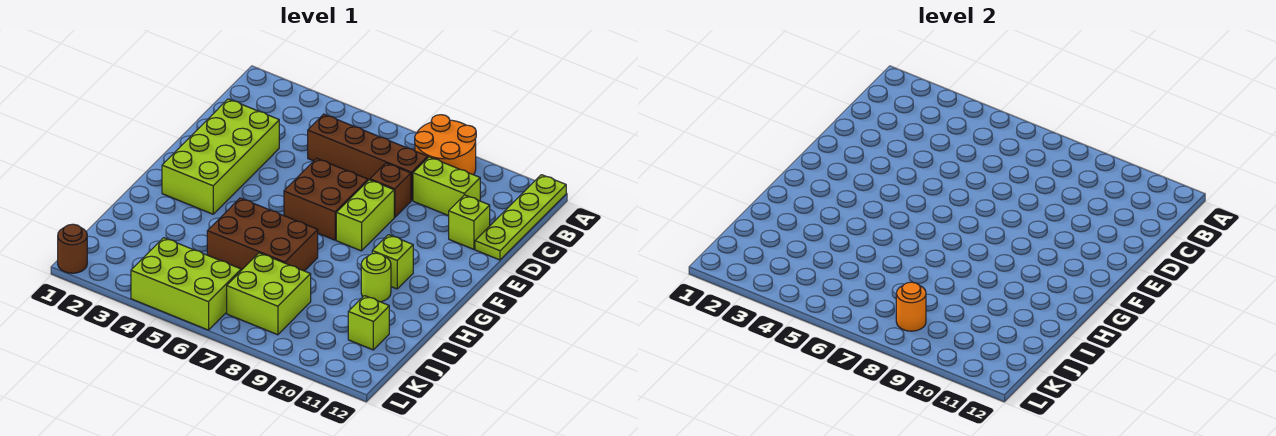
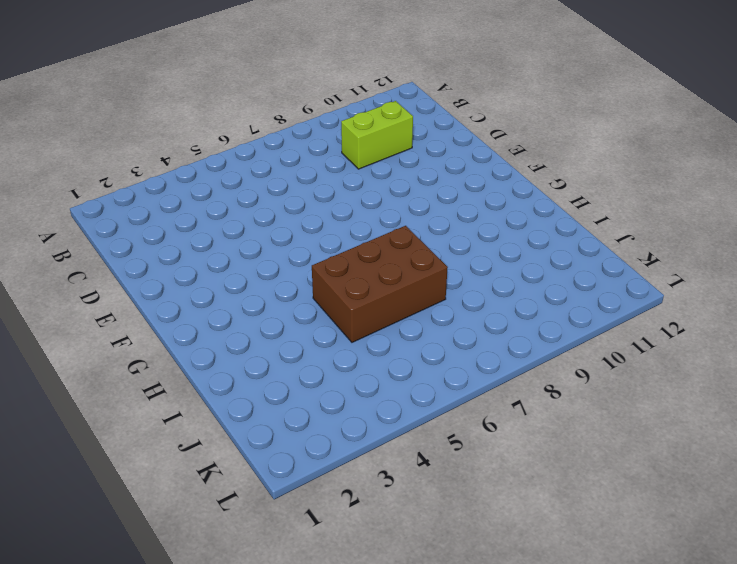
none -> orange round brick A8:B9 level 1
none -> lime plate A12:D12 level 1
none -> brown brick C5:C8 level 1

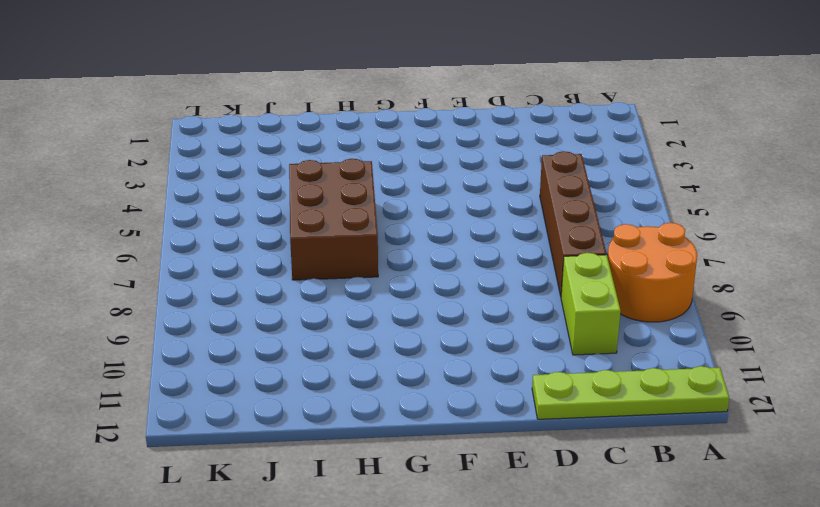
none -> lime brick D2:G3 level 1
none -> brown brick D8 level 1
none -> lime brick D11 level 1

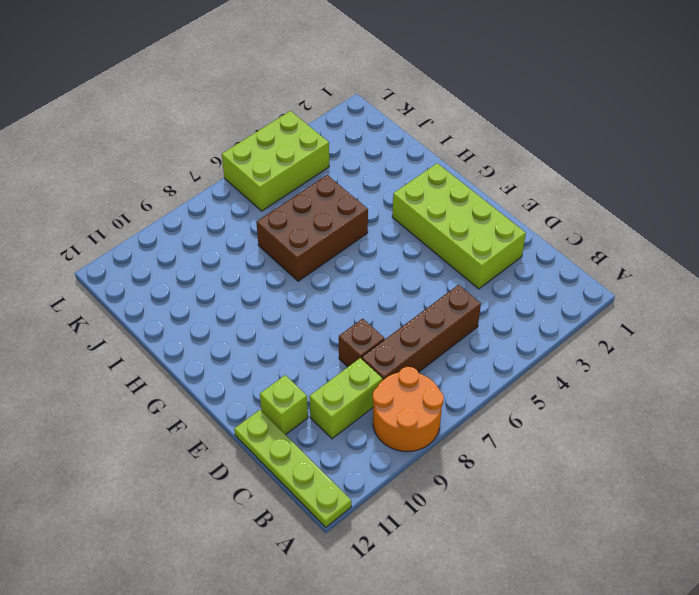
none -> brown brick E6:F7 level 1
none -> lime brick E8:F8 level 1
none -> lime brick G10 level 1

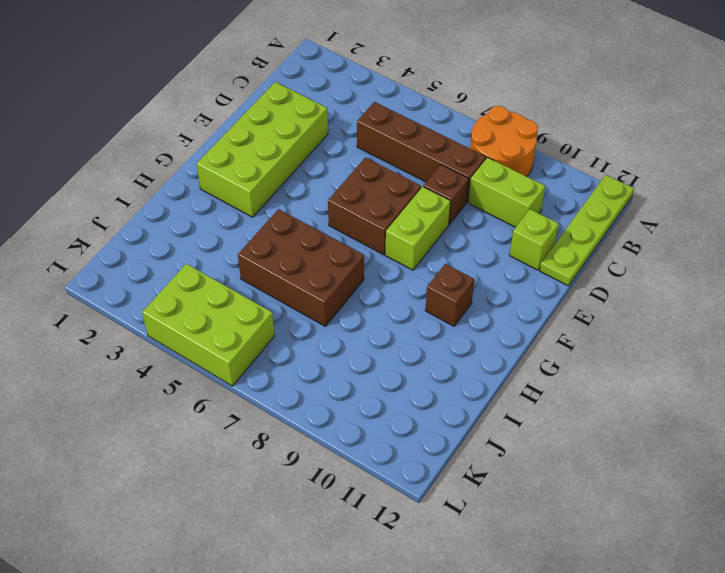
brown brick G10 level 1 -> lime brick G10 level 1
none -> lime round brick H10 level 1
none -> lime brick J7:K8 level 1
none -> lime brick J11 level 1

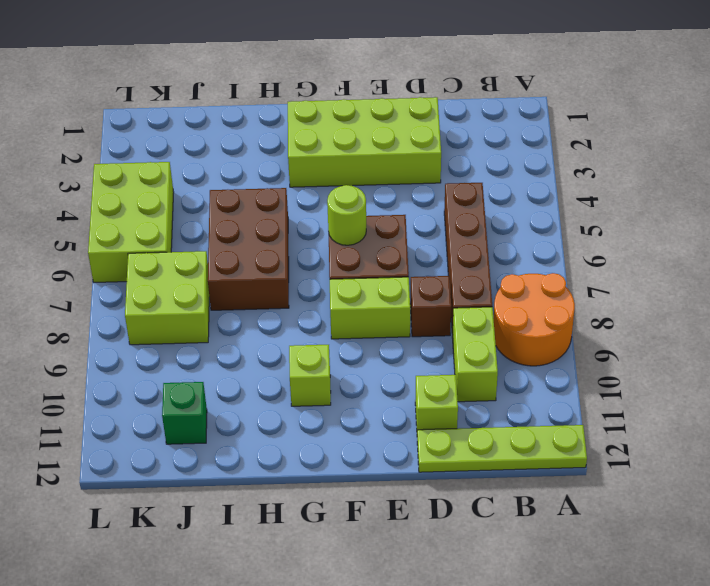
lime round brick F6 level 2 -> lime round brick H10 level 1
green brick J11 level 1 -> lime brick J11 level 1
none -> brown round brick L1 level 1
none -> orange round brick K8 level 2

